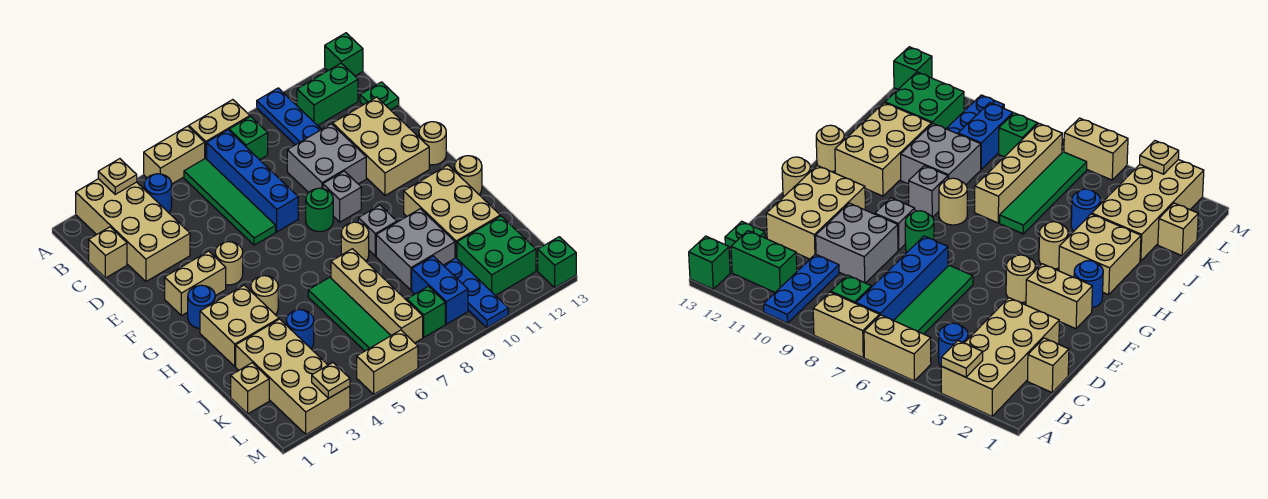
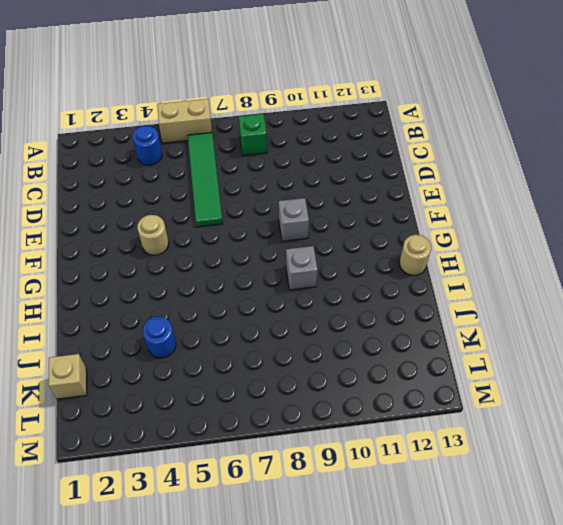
none -> tan brick A2:D3 level 1
none -> tan brick A7:A8 level 1
none -> blue plate A10:C10 level 1
none -> green brick A13 level 1

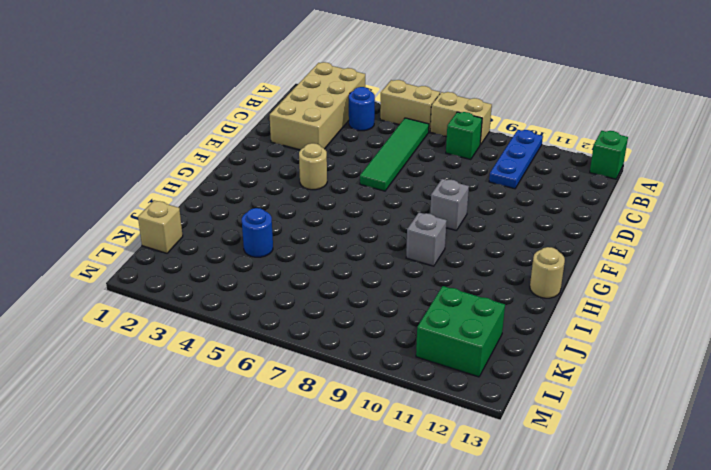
none -> blue brick B7:E7 level 1
none -> green brick B11:B12 level 1
none -> tan brick C1 level 1
none -> green plate C13 level 1

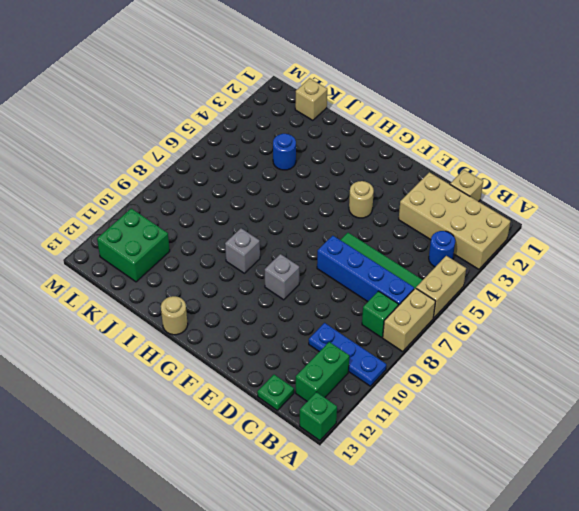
none -> grey brick D9:E10 level 1
none -> tan brick D11:F12 level 1
none -> tan brick F2:F3 level 1
none -> green round brick F8 level 1

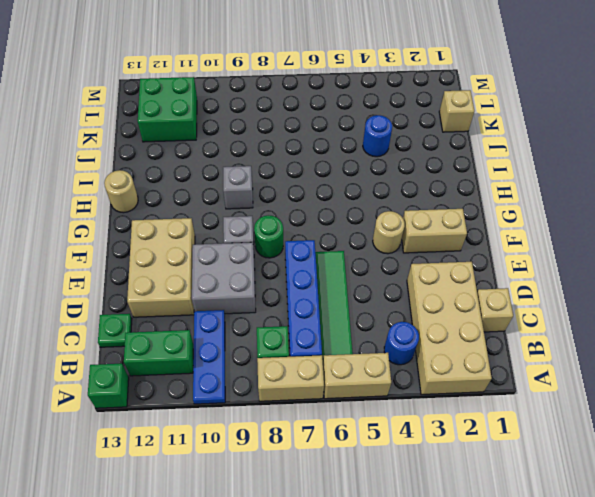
none -> tan round brick F13 level 1
none -> blue round brick G2 level 1
none -> tan brick H2:I3 level 1
none -> tan round brick H4 level 1

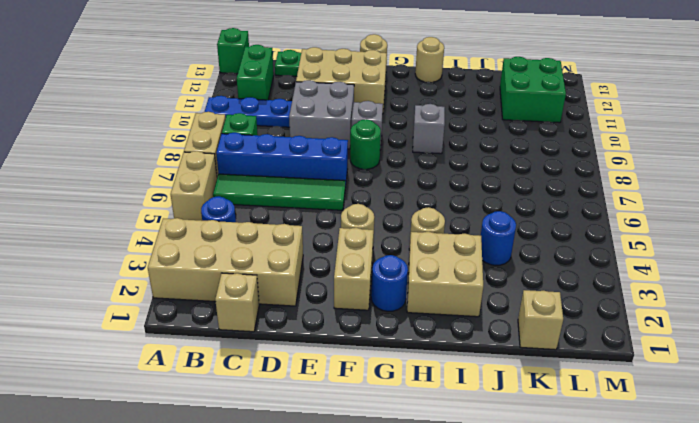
none -> tan round brick H8 level 1
none -> tan brick H11:J12 level 1
none -> green tile I6:L6 level 1
none -> tan brick I7:L7 level 1

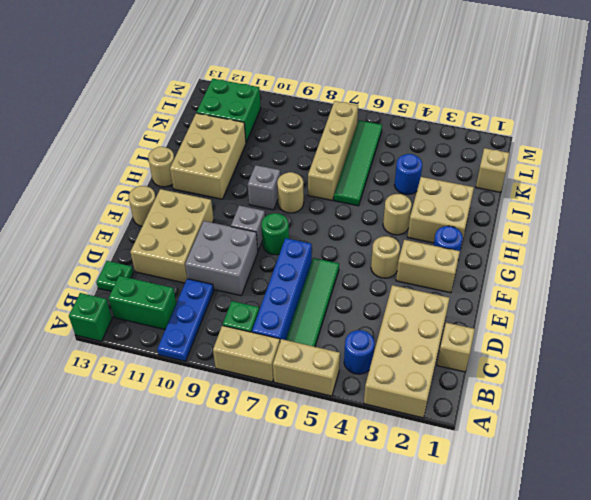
none -> grey brick I9:J10 level 1
none -> tan brick J2:M3 level 1
none -> blue brick K9:L9 level 1
none -> blue plate K10:M10 level 1

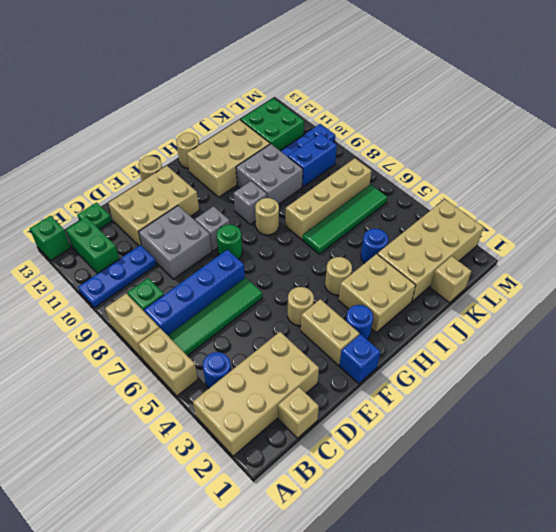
blue brick F1 level 1 -> none
none -> green brick L8 level 1
none -> tan brick M5:M6 level 1
none -> green brick M13 level 1
none -> tan plate A3 level 2

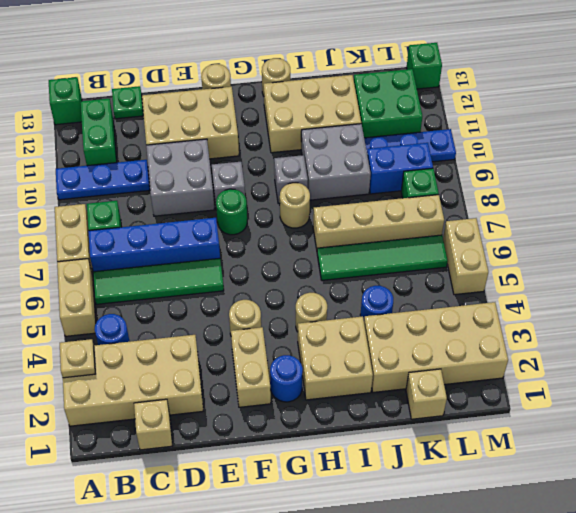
none -> tan plate M3 level 2

